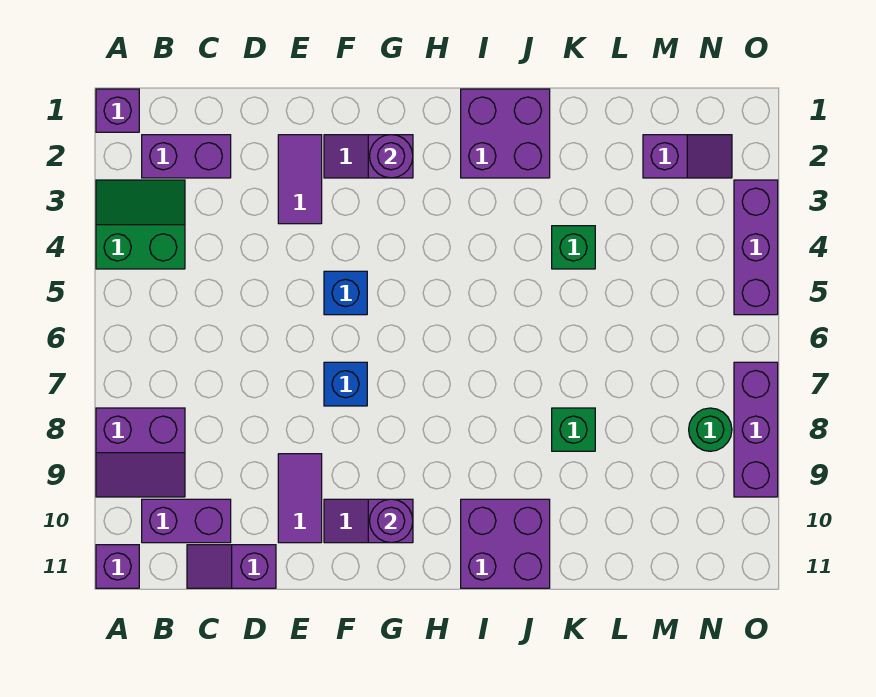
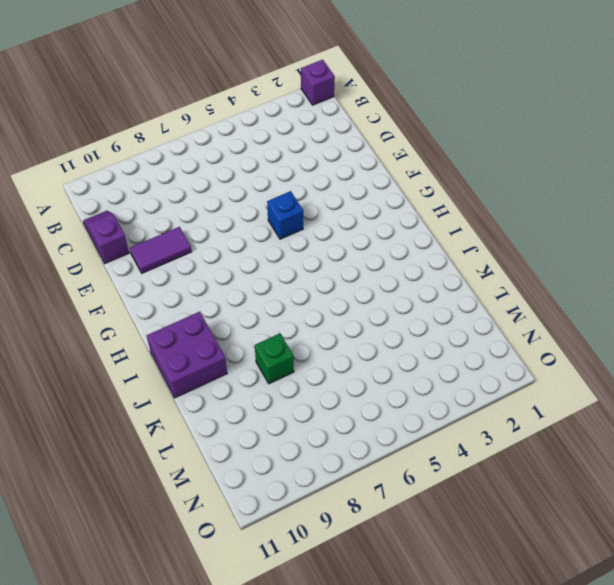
none -> green slope A3:B4 level 1 top 4
none -> purple slope A8:B9 level 1 top 8
none -> purple brick A11 level 1

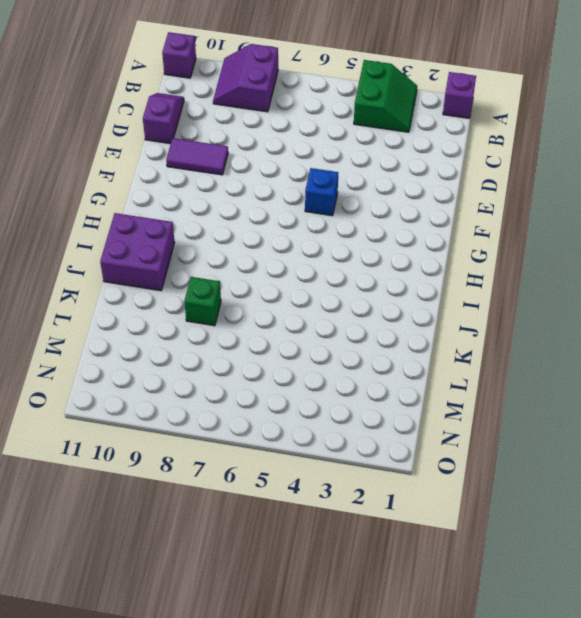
none -> purple brick B2:C2 level 1
none -> purple brick B10:C10 level 1
none -> purple tile E2:E3 level 1

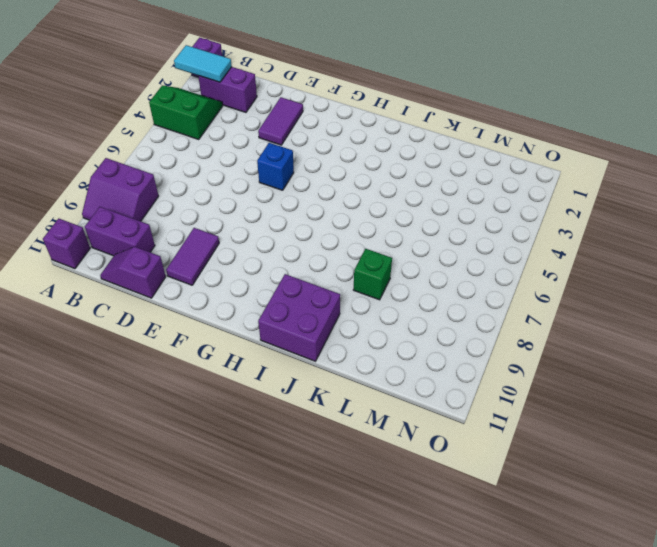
cyan tile A2:B2 level 2 -> none
none -> purple slope F2:G2 level 1 top G
none -> blue brick F7 level 1
none -> purple slope F10:G10 level 1 top G

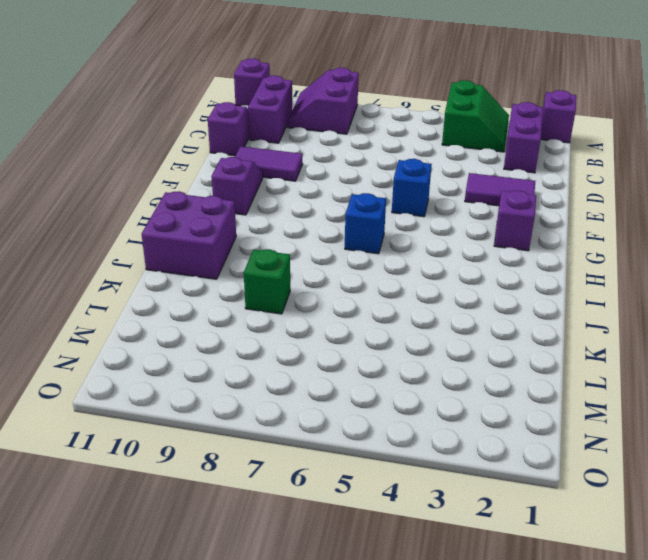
blue brick H6 level 1 -> blue brick F7 level 1
none -> purple brick I1:J2 level 1
none -> green brick K4 level 1
none -> purple slope M2:N2 level 1 top M

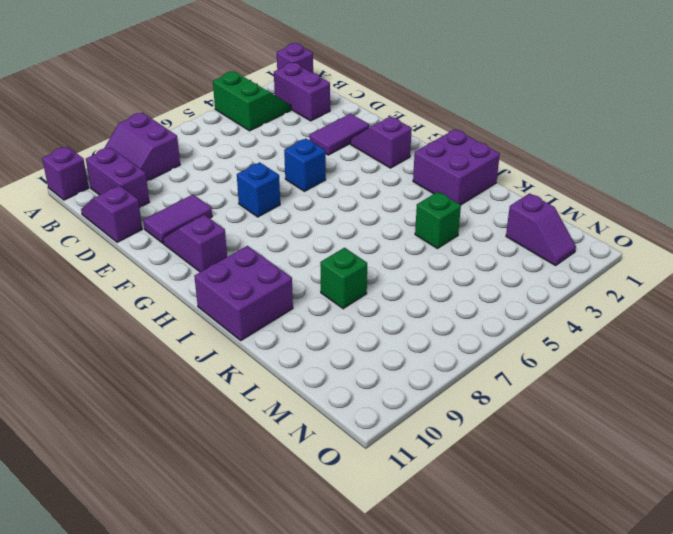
none -> green round brick N8 level 1
none -> purple brick O3:O5 level 1
none -> purple brick O7:O9 level 1

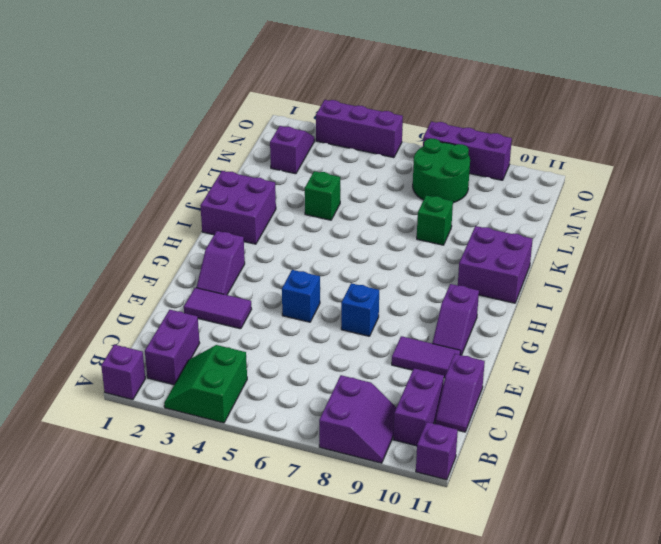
green round brick M7:N8 level 1 -> green round brick N8 level 1
none -> purple round brick G2 level 2
none -> purple round brick G10 level 2

